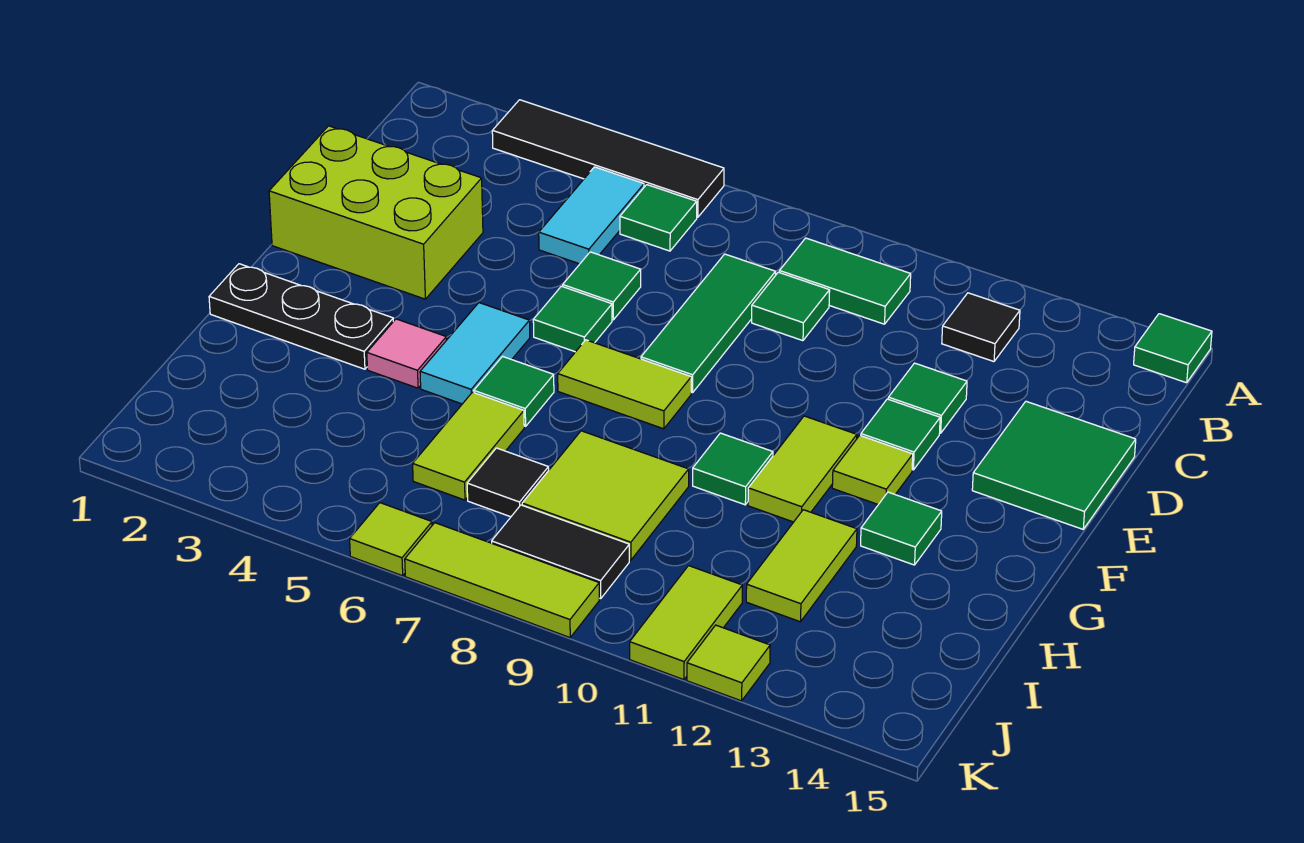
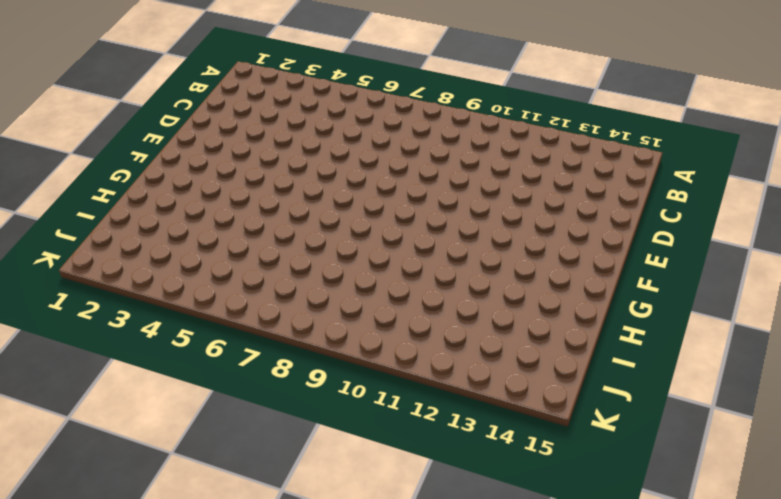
none -> black tile A3:A6 level 1
none -> green tile A15 level 1
none -> cyan tile B5:C5 level 1
none -> green tile B6 level 1

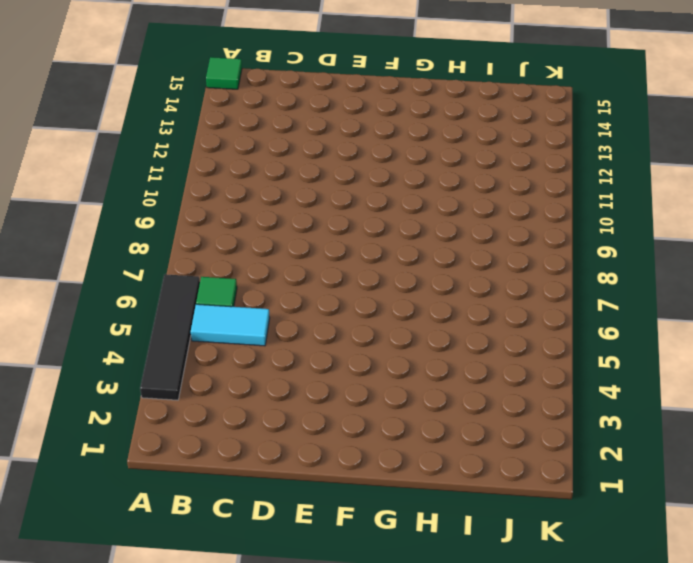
none -> green tile B9:B10 level 1
none -> black tile B12 level 1
none -> green tile C8:E8 level 1
none -> green tile C9 level 1

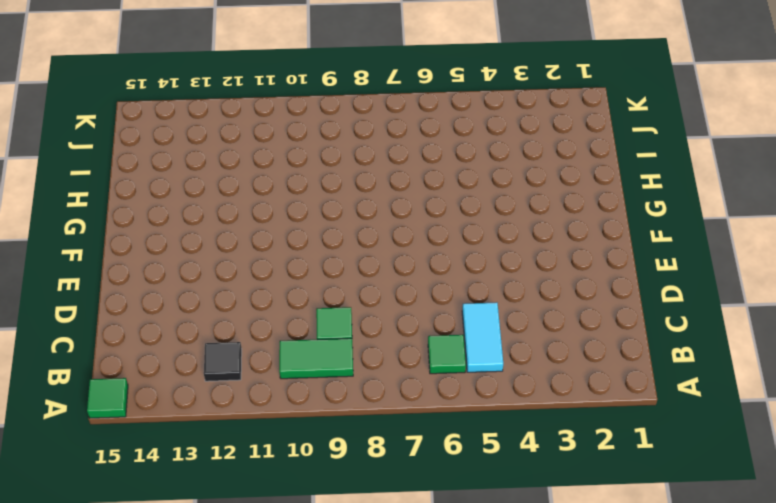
none -> black tile A3:A6 level 1
none -> green tile C8:E8 level 1
none -> lime brick D1:E3 level 1
none -> green tile D6 level 1

